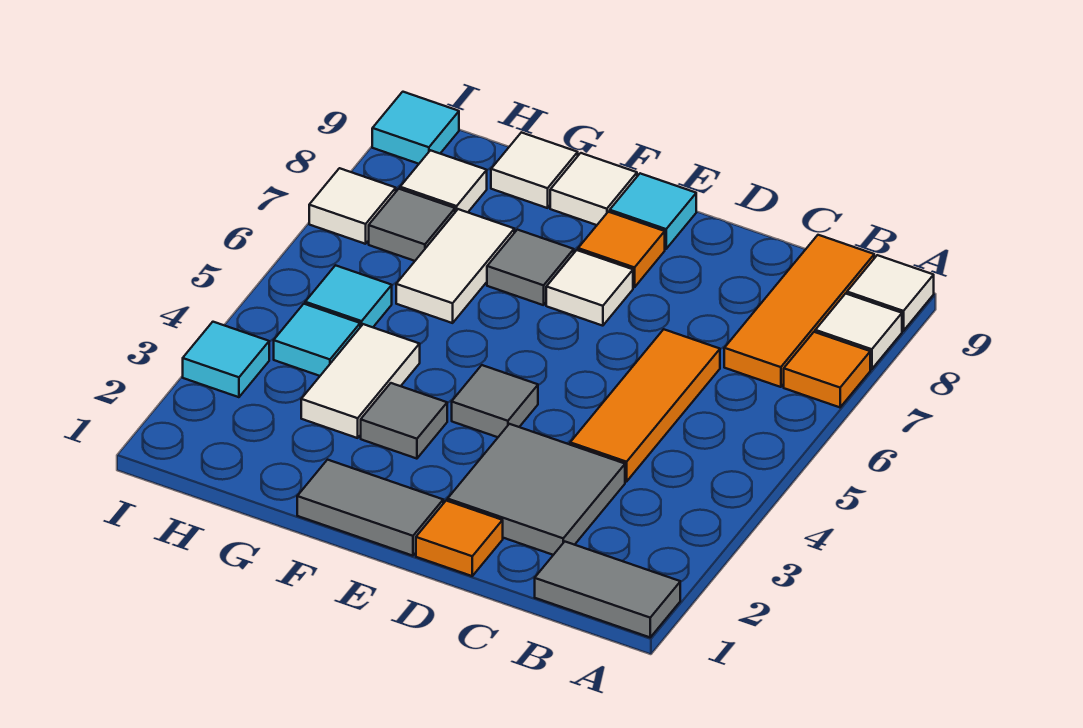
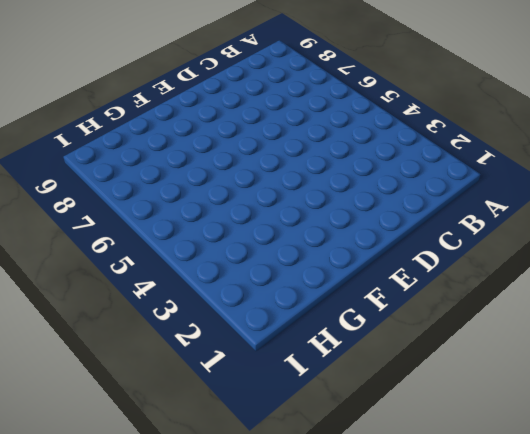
none -> grey tile A1:B1 level 1
none -> orange tile A7 level 1
none -> white tile A8 level 1

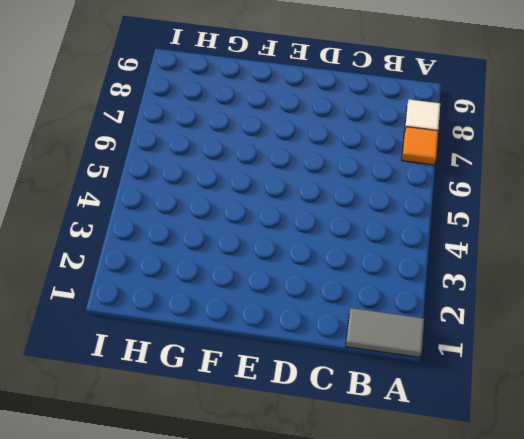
none -> white tile A9 level 1
none -> orange tile B7:B9 level 1
none -> grey tile C2:D3 level 1

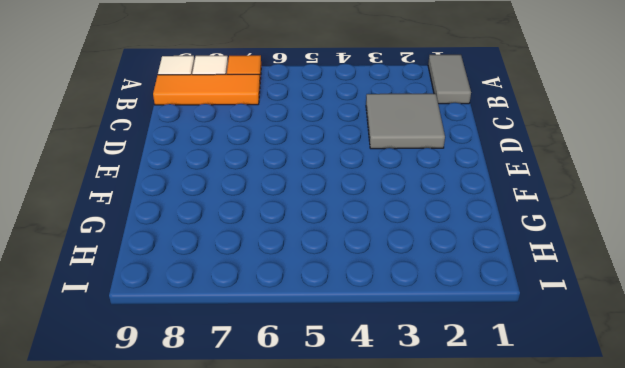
none -> orange tile C4:C6 level 1
none -> orange tile D1 level 1
none -> grey tile E1:F1 level 1

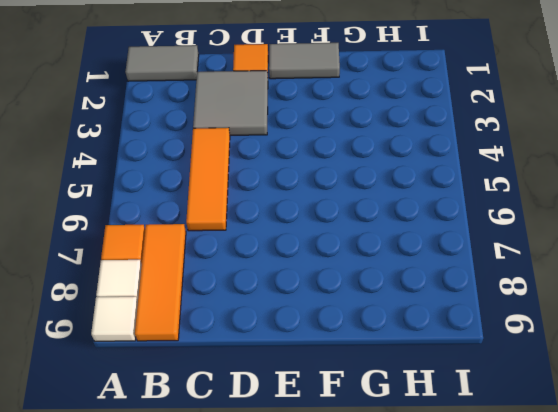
none -> grey tile E4 level 1
none -> white tile E7 level 1
none -> orange tile E8 level 1

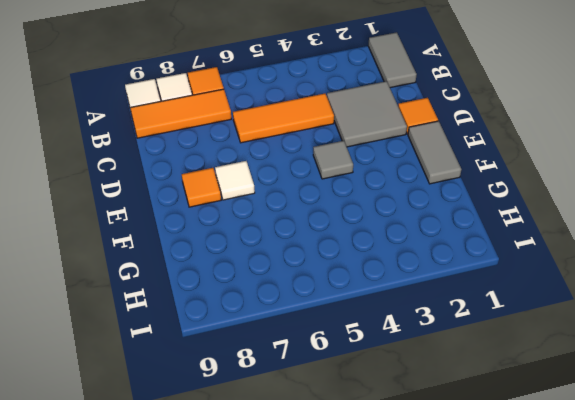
none -> cyan tile E9 level 1
none -> grey tile F3 level 1
none -> grey tile F7 level 1

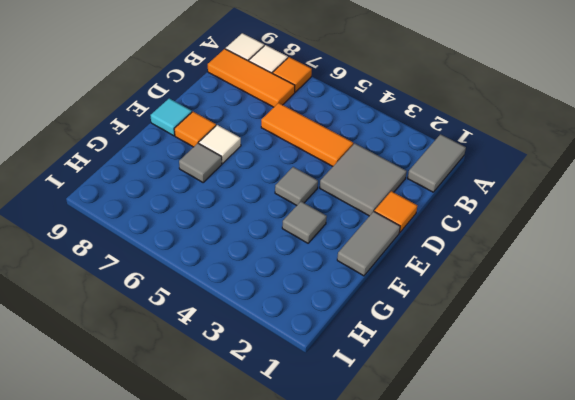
none -> white tile F9 level 1
none -> white tile G3:G4 level 1
none -> white tile G6:G7 level 1

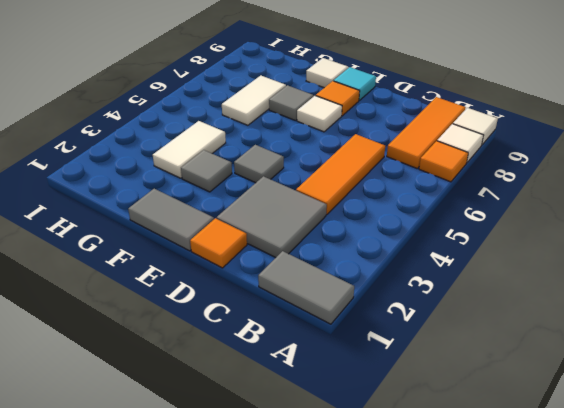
none -> white tile G9 level 1
none -> cyan tile H4 level 1
none -> cyan tile H5 level 1

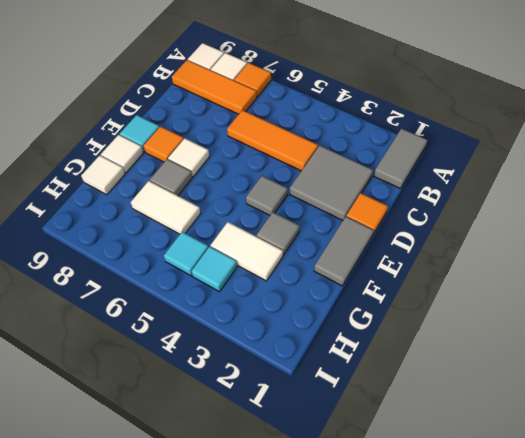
none -> grey tile H7 level 1
none -> white tile H8 level 1
none -> cyan tile I3 level 1

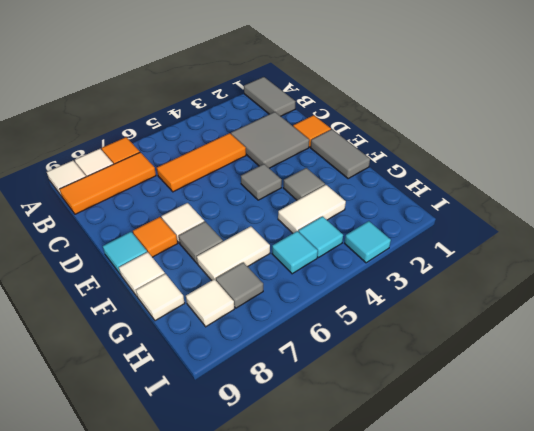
none -> white tile I7 level 1
none -> cyan tile I9 level 1

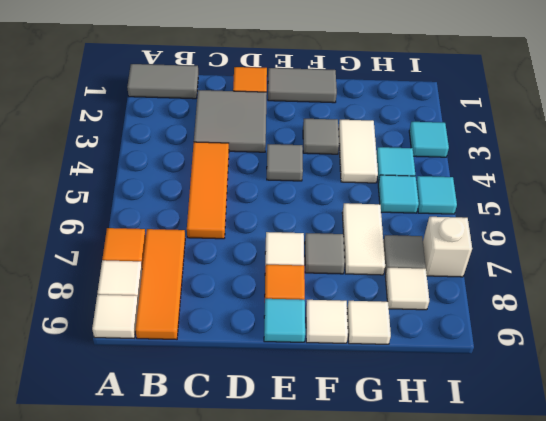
cyan tile I5 level 1 -> cyan tile I9 level 1
white brick I7 level 1 -> white tile I7 level 1

